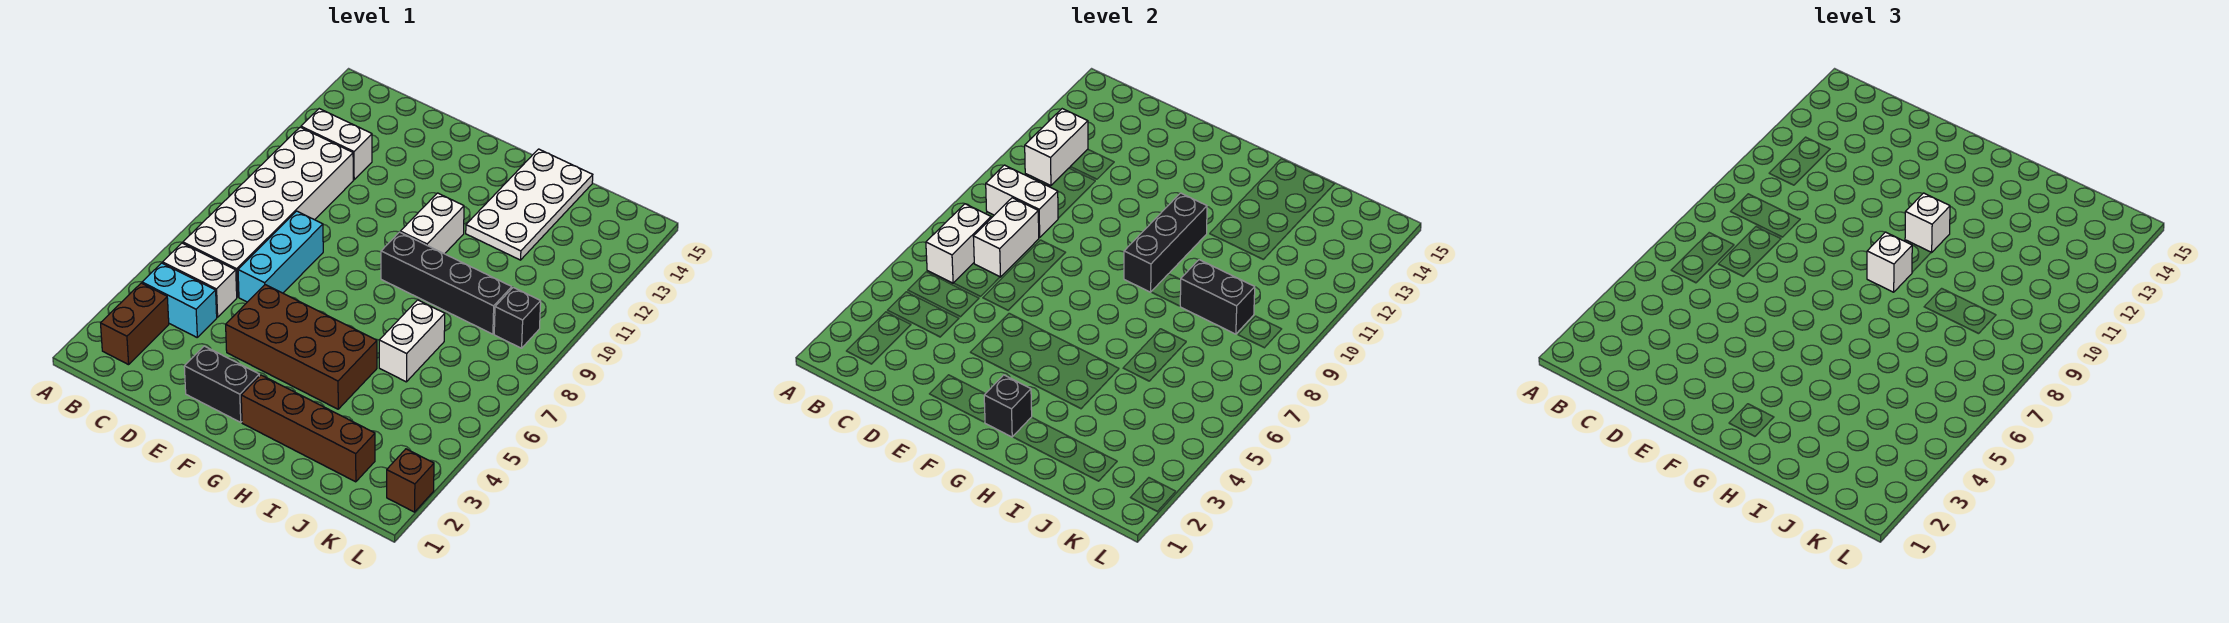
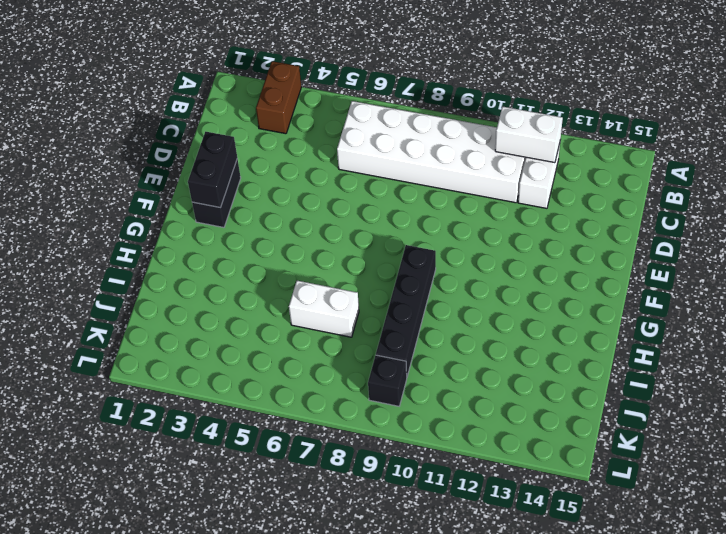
brown brick A3:B3 level 1 -> brown brick B2:B3 level 1
black brick E2:F2 level 2 -> black brick I9:J9 level 2
none -> cyan brick B4:C4 level 1
none -> white brick B5:C5 level 1
none -> cyan brick D6:D8 level 1

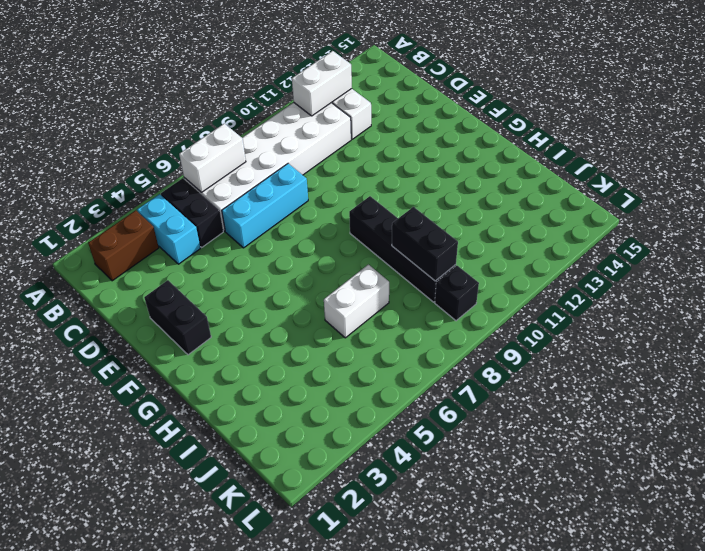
black brick B5:C5 level 1 -> white brick B5:C5 level 1
none -> brown brick E4:H5 level 1
none -> brown brick G2:J2 level 1
none -> white brick G10:G11 level 1

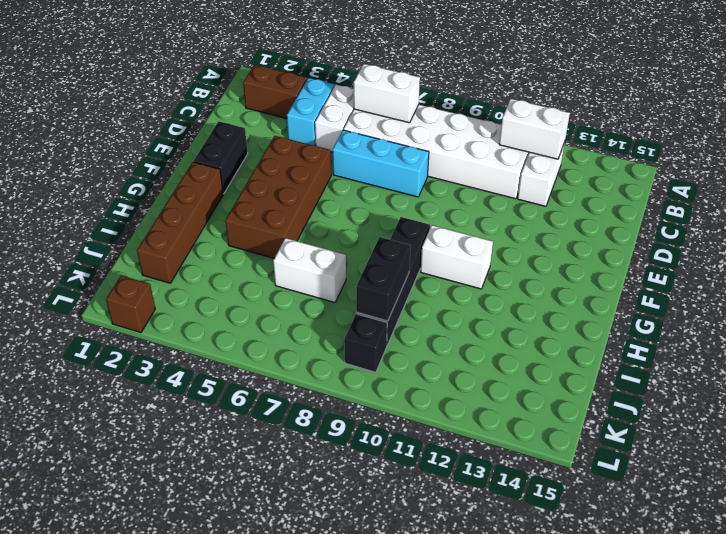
none -> white plate H12:I15 level 1
none -> white brick B9:C9 level 2
none -> white brick C7:C8 level 2

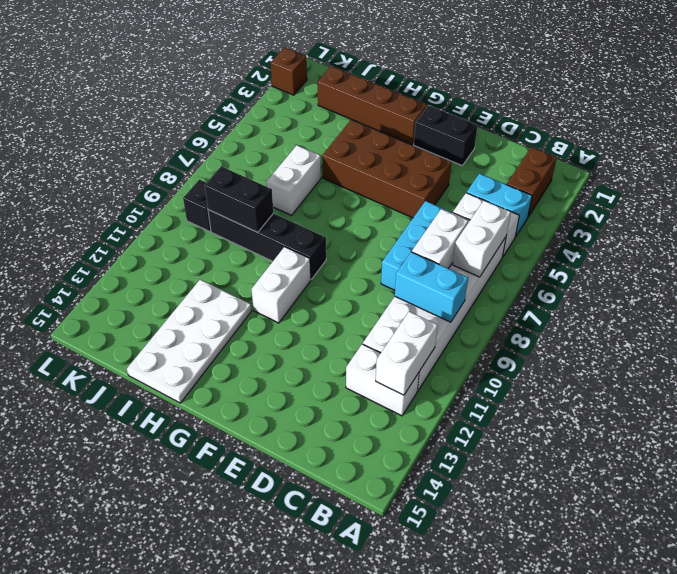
cyan brick B9:C9 level 2 -> white brick B9:C9 level 2
none -> black brick G2 level 2
none -> black brick G9:G11 level 2
none -> white brick G9 level 3

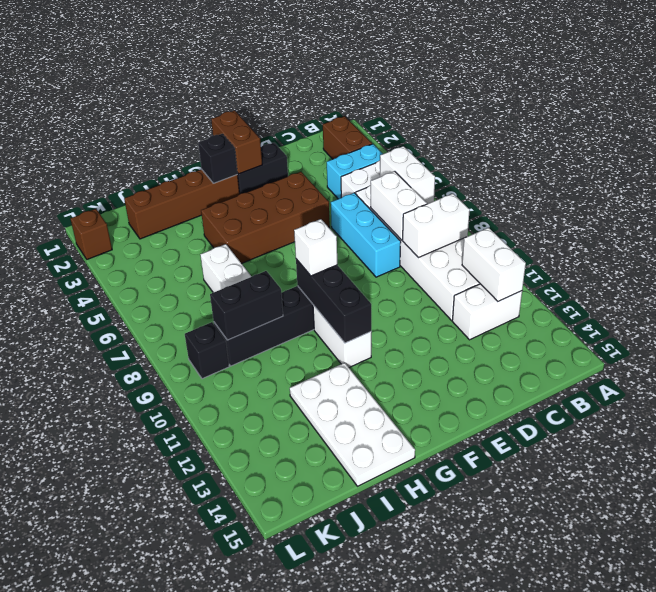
brown brick F1:F2 level 2 -> none
none -> white brick G11 level 3

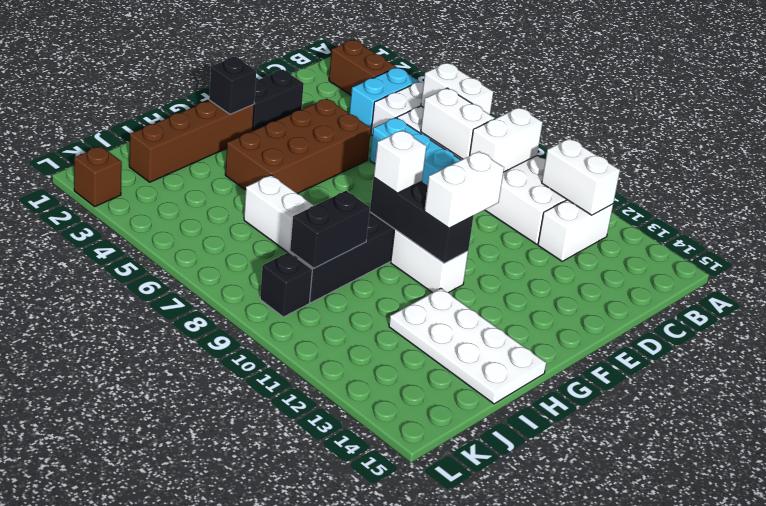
white brick F11:G11 level 3 -> white brick G11 level 3

